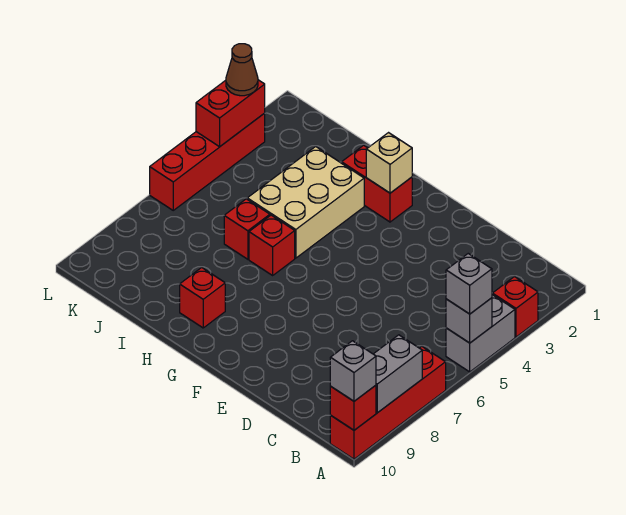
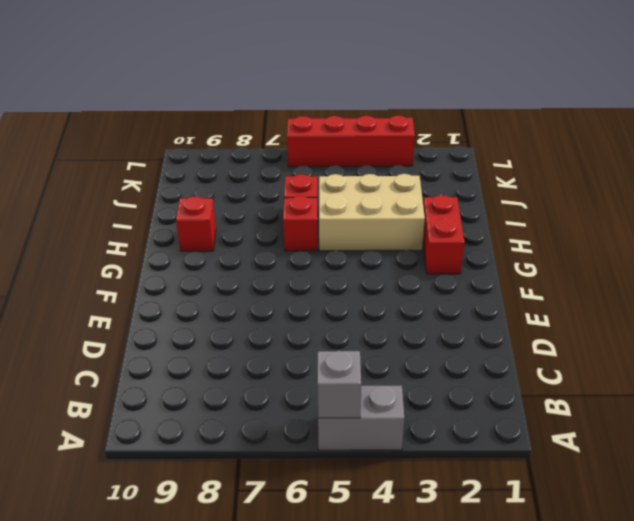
none -> red brick A3 level 1
none -> red brick A7:A10 level 1
none -> grey brick A8:A9 level 2

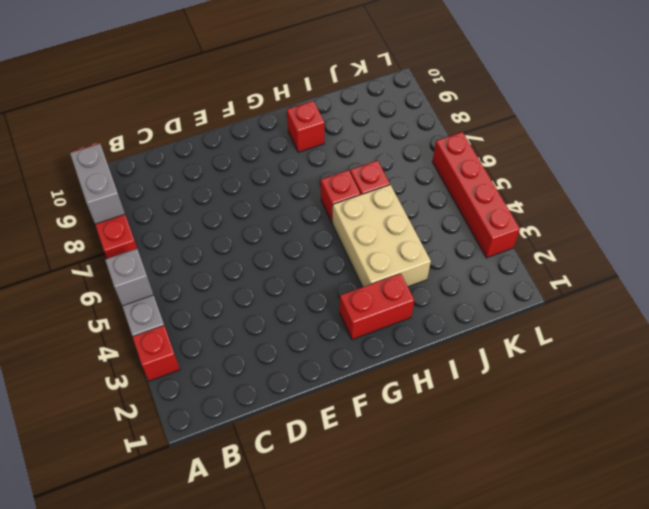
none -> red brick A10 level 2
none -> tan brick G2 level 2
none -> red brick L3:L4 level 2

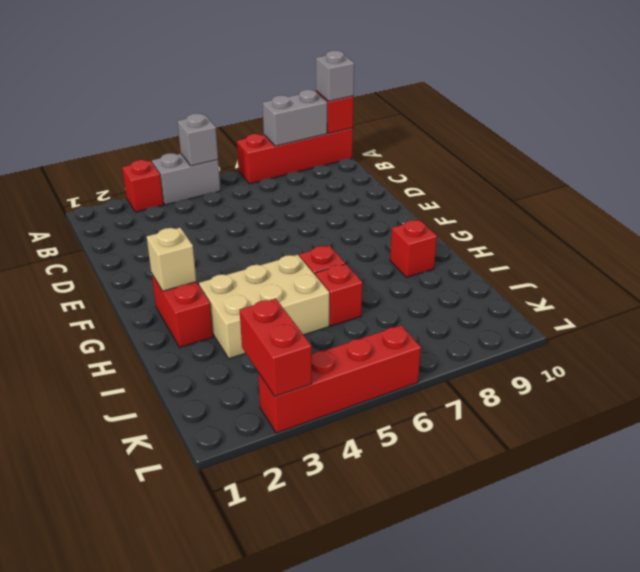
red brick K3:L3 level 2 -> red brick L3:L4 level 2
none -> grey brick A5 level 3
none -> brown cone L3 level 3

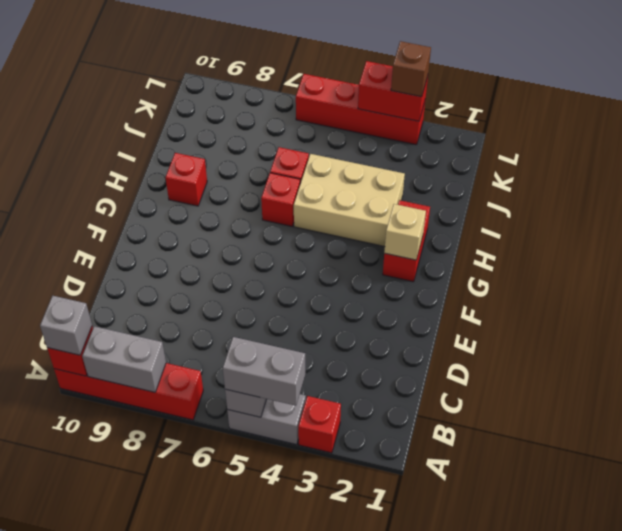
grey brick A4:A5 level 3 -> grey brick A5 level 3
brown brick L3 level 3 -> brown cone L3 level 3

